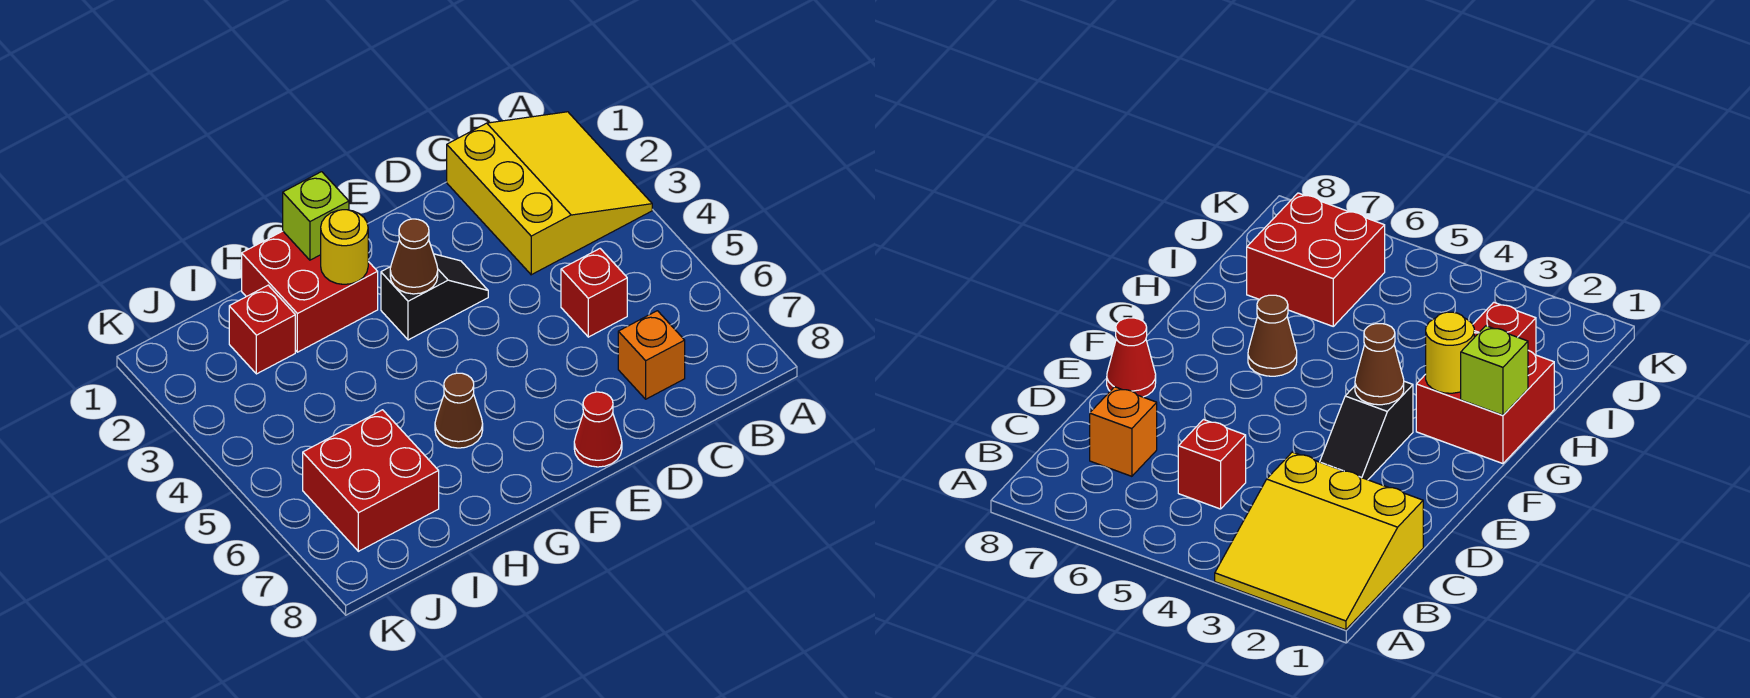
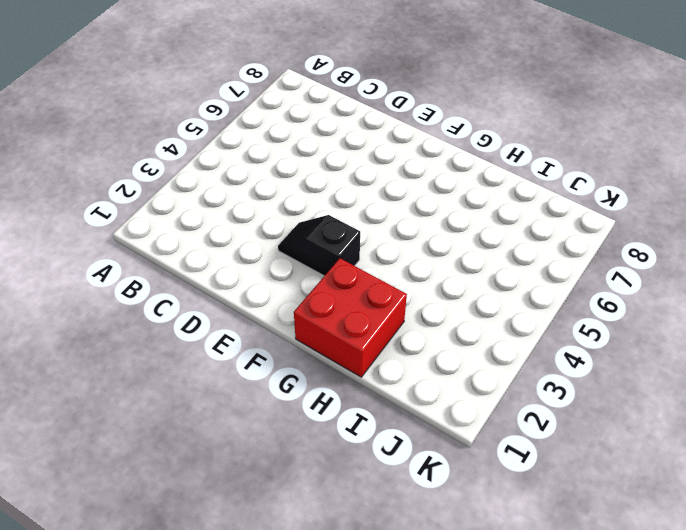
none -> yellow slope A1:C3 level 1 top C
none -> red brick C5 level 1
none -> orange brick C7 level 1

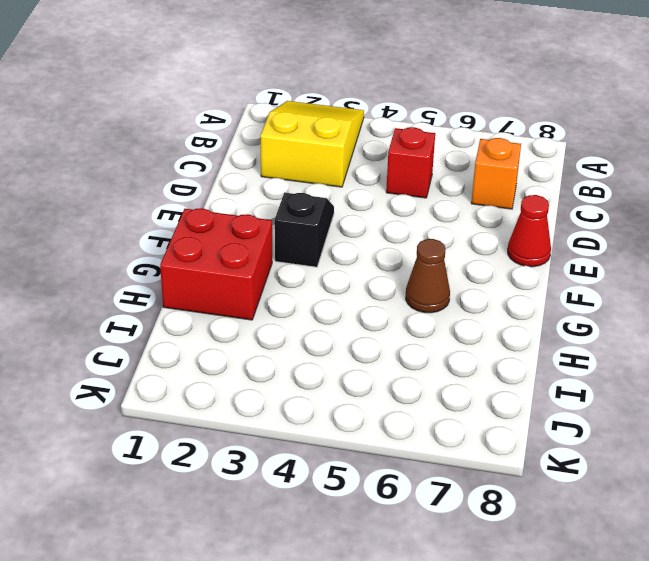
yellow slope A2:C3 level 1 top C -> yellow slope A1:C3 level 1 top C
none -> red brick I2 level 1
none -> red brick I6:J7 level 1
none -> brown cone F3 level 2

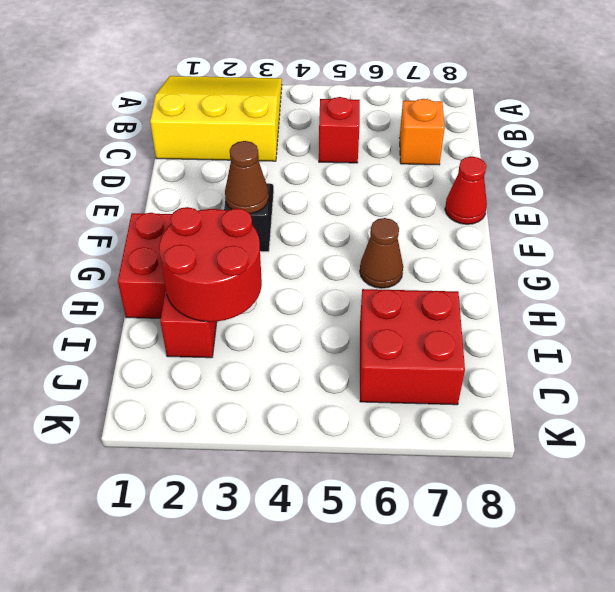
red round brick H2:I3 level 2 -> none
none -> lime brick G1 level 2
none -> yellow round brick G2 level 2

